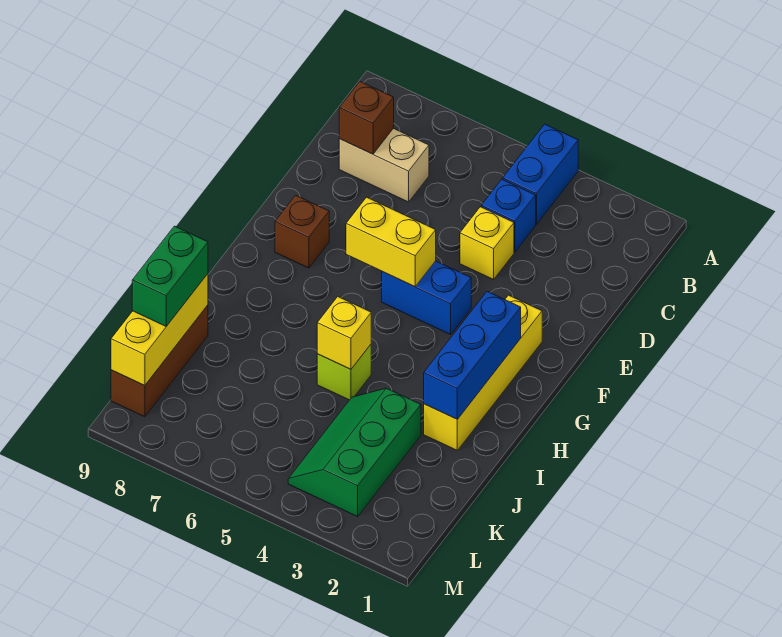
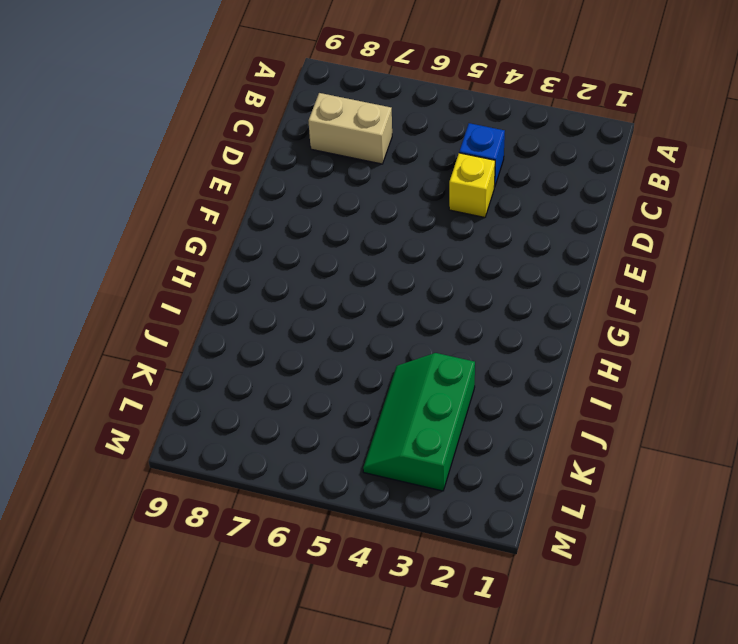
none -> blue brick A4:B4 level 1
none -> yellow brick F2:I2 level 1
none -> blue brick F4:F5 level 1

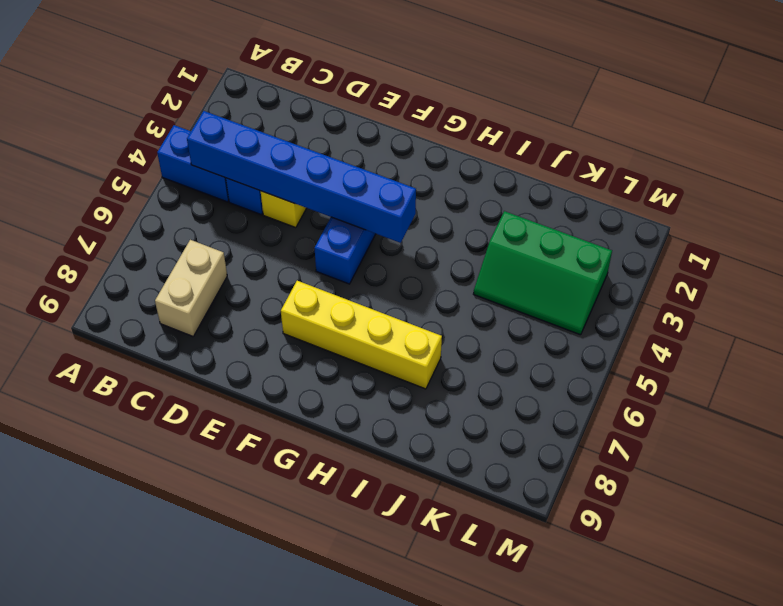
blue brick B4:G4 level 2 -> none
yellow brick F7:I7 level 1 -> yellow brick F2:I2 level 1
none -> brown brick F8 level 1
none -> lime brick I5 level 1
none -> brown brick J9:L9 level 1

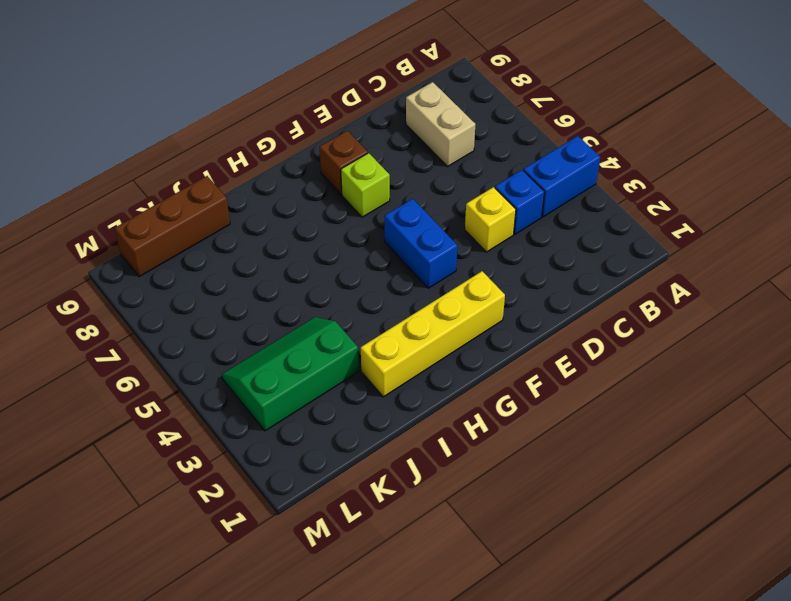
lime brick F7 level 1 -> lime brick I5 level 1
none -> brown brick C8 level 2
none -> yellow brick F5:F6 level 2
none -> blue brick G2:I2 level 2

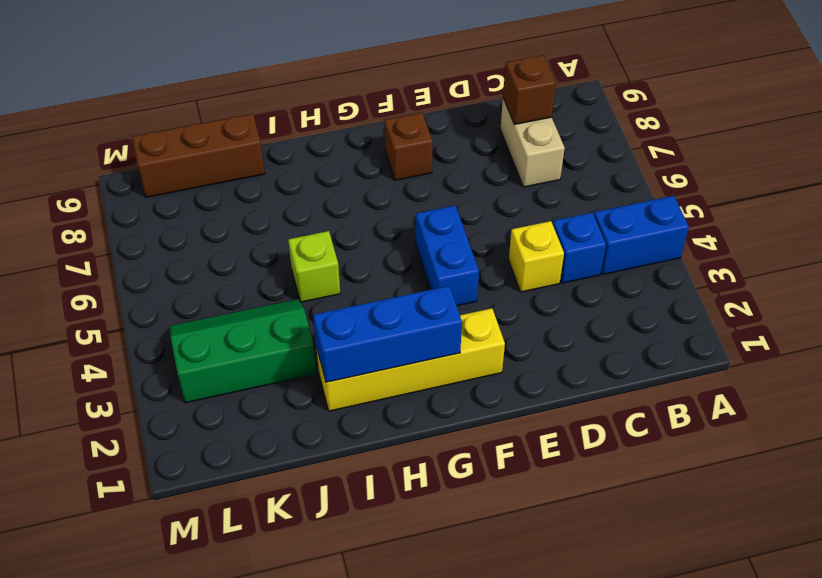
none -> yellow brick F5:F6 level 2
none -> yellow brick I5 level 2
none -> yellow brick J9:L9 level 2

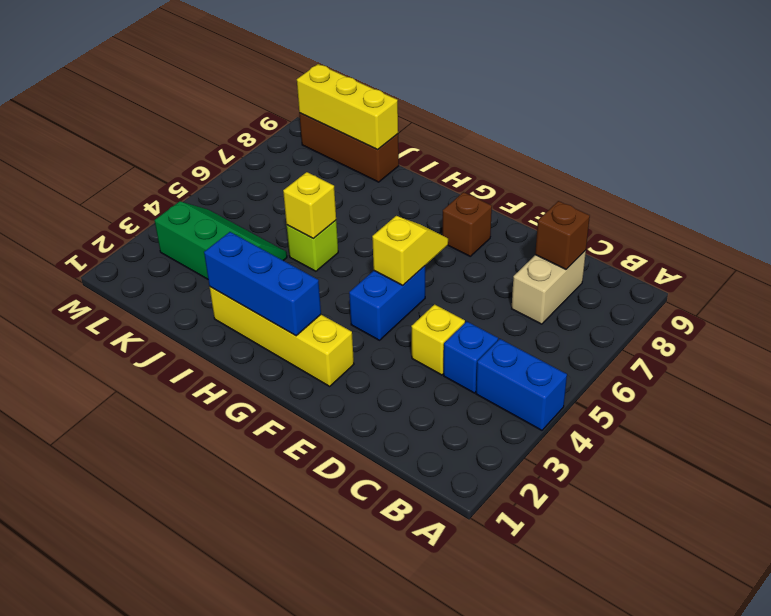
yellow slope F5:F6 level 2 top 5 -> yellow brick F5:F6 level 2
none -> green brick J9:K9 level 3

